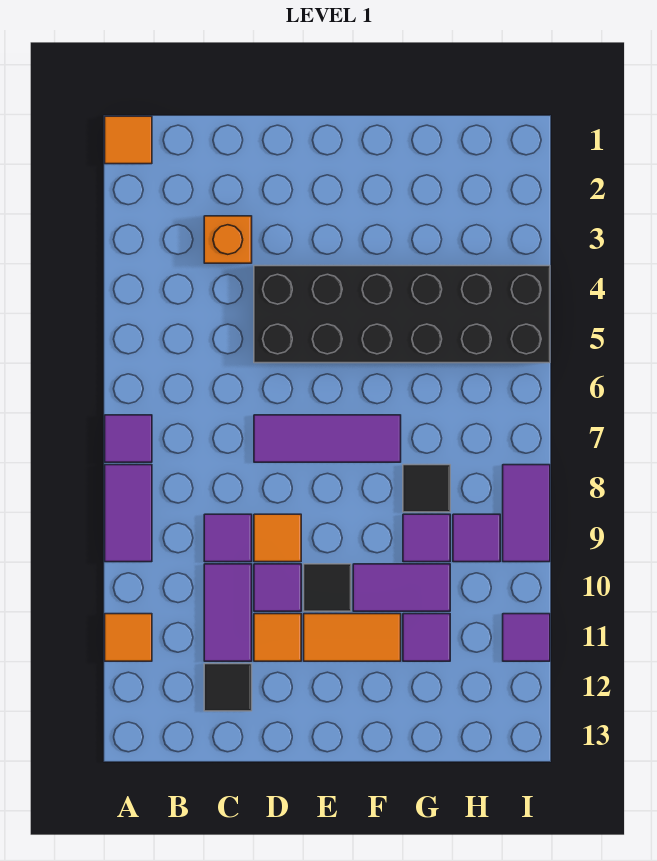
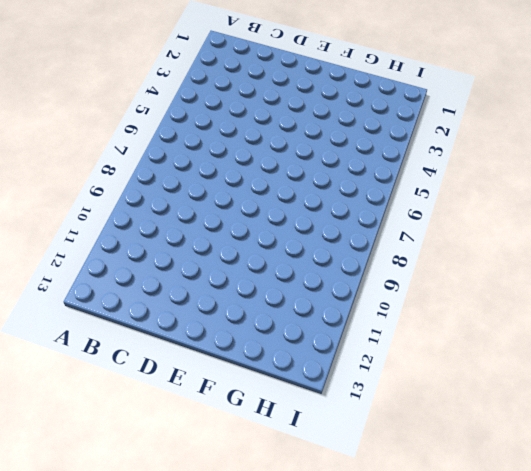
none -> orange tile A1 level 1
none -> purple tile A7 level 1
none -> purple tile A8:A9 level 1

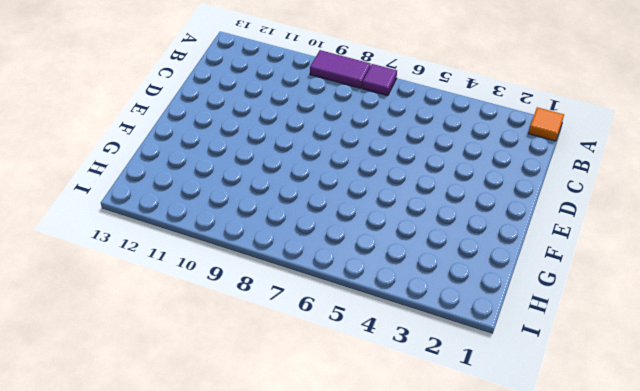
none -> orange tile A11 level 1
none -> orange brick C3 level 1
none -> purple tile C9 level 1

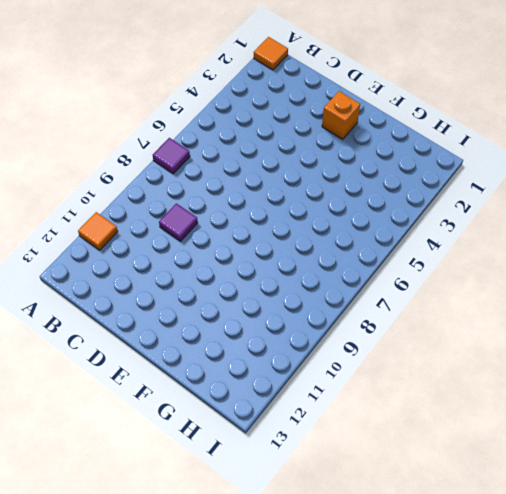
orange brick E2 level 1 -> orange brick C3 level 1
none -> purple tile A8:A9 level 1
none -> purple tile C10:C11 level 1
none -> black tile C12 level 1

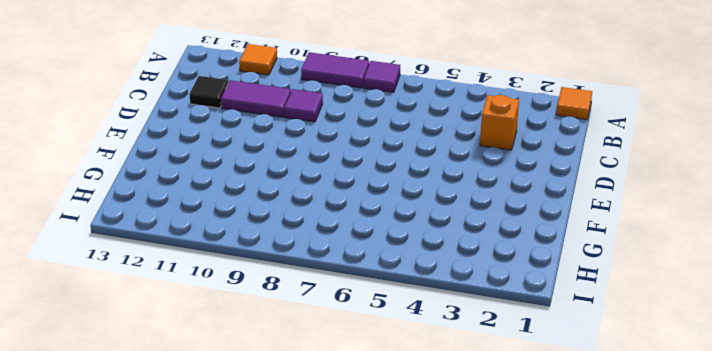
none -> black brick D4:I5 level 1
none -> purple tile D7:F7 level 1
none -> orange tile D9 level 1

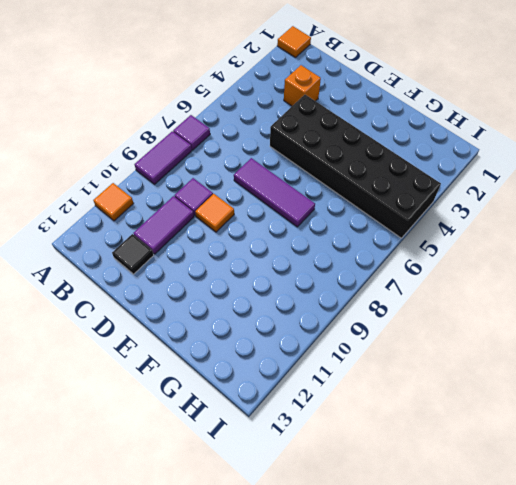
none -> purple tile D10 level 1
none -> orange tile D11 level 1
none -> black tile E10 level 1

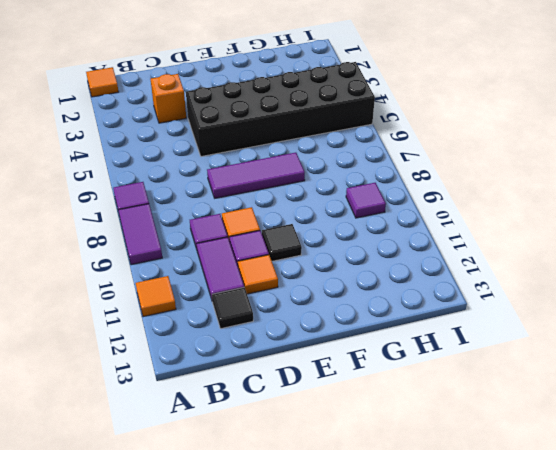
none -> orange tile E11:F11 level 1
none -> purple tile F10:G10 level 1
none -> black tile G8 level 1

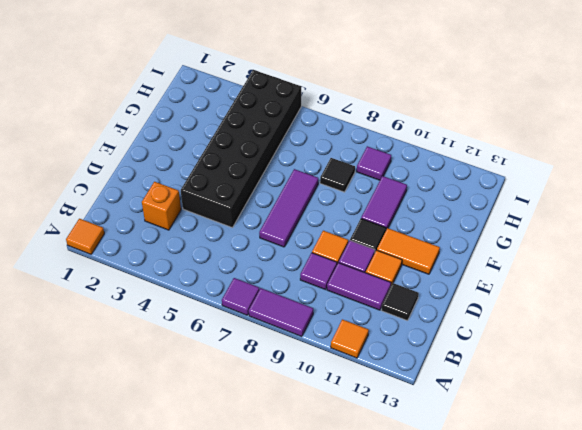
orange tile E11:E12 level 1 -> orange tile E11:F11 level 1
none -> purple tile G9 level 1
none -> purple tile G11 level 1
none -> purple tile I8:I9 level 1

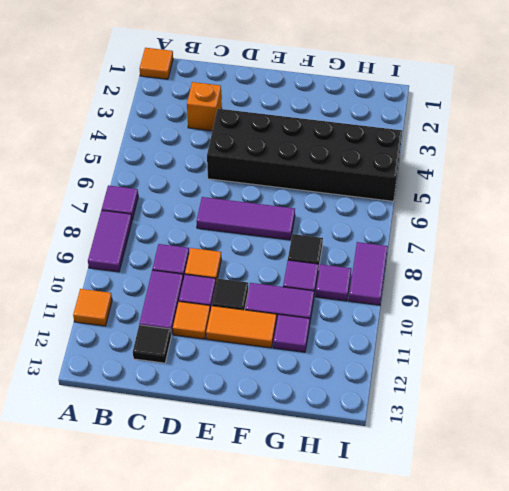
none -> purple tile I11 level 1

